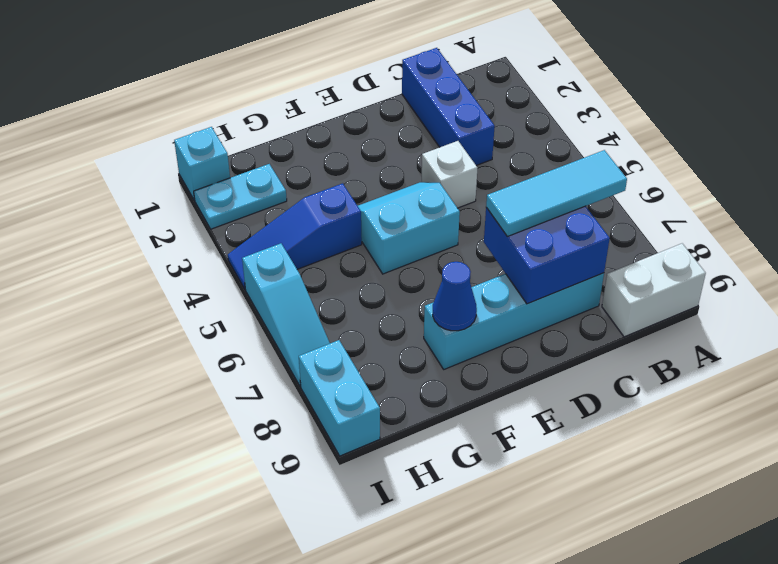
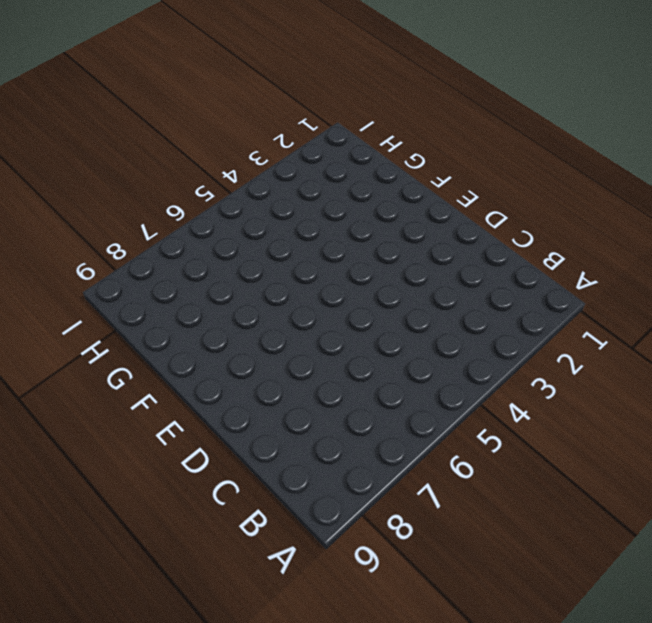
none -> white brick A9:B9 level 1
none -> blue brick C1:C3 level 1
none -> cyan brick C8:F8 level 1

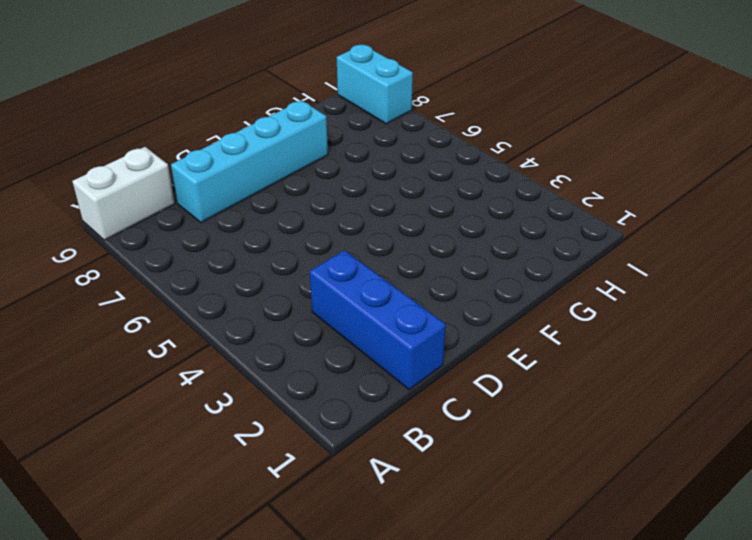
none -> white brick D4 level 1
none -> cyan slope E4:F5 level 1 top 5
none -> blue slope G4:I4 level 1 top G

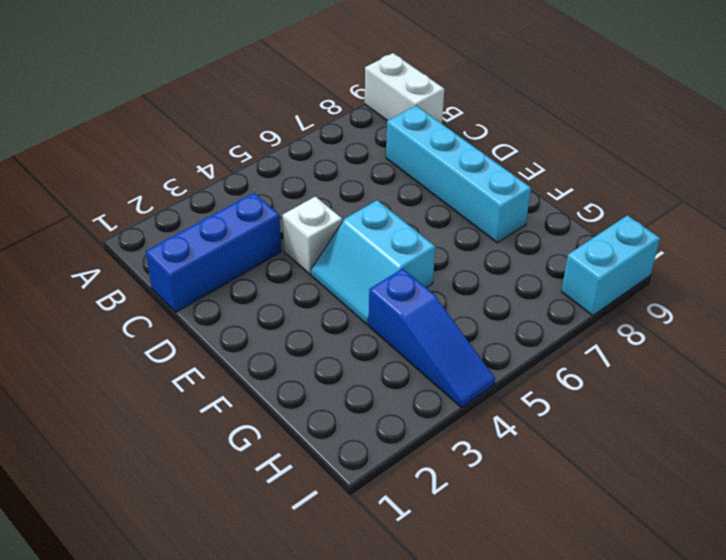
none -> cyan plate H2:I2 level 1
none -> cyan brick I1 level 1
none -> cyan slope I5:I7 level 1 top 5

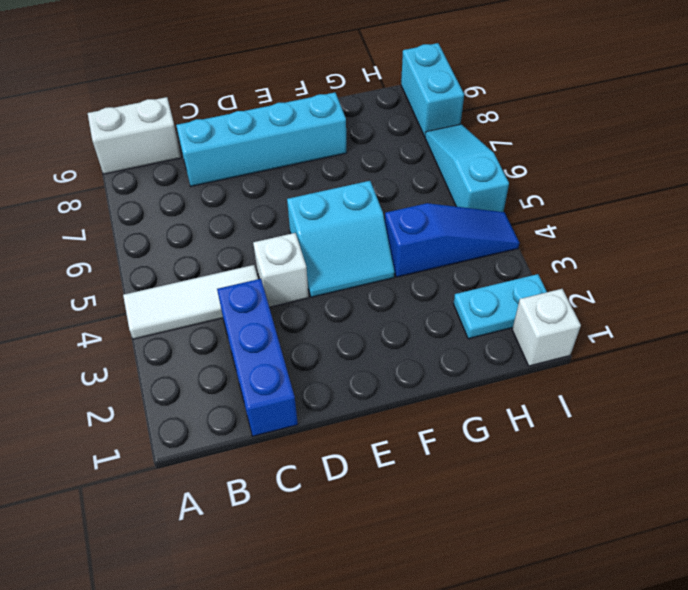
white tile A4:C4 level 1 -> none
white brick I1 level 1 -> cyan brick I1 level 1
none -> blue brick C7:D8 level 2
none -> blue cone F8 level 2
none -> cyan tile B7:D7 level 3

